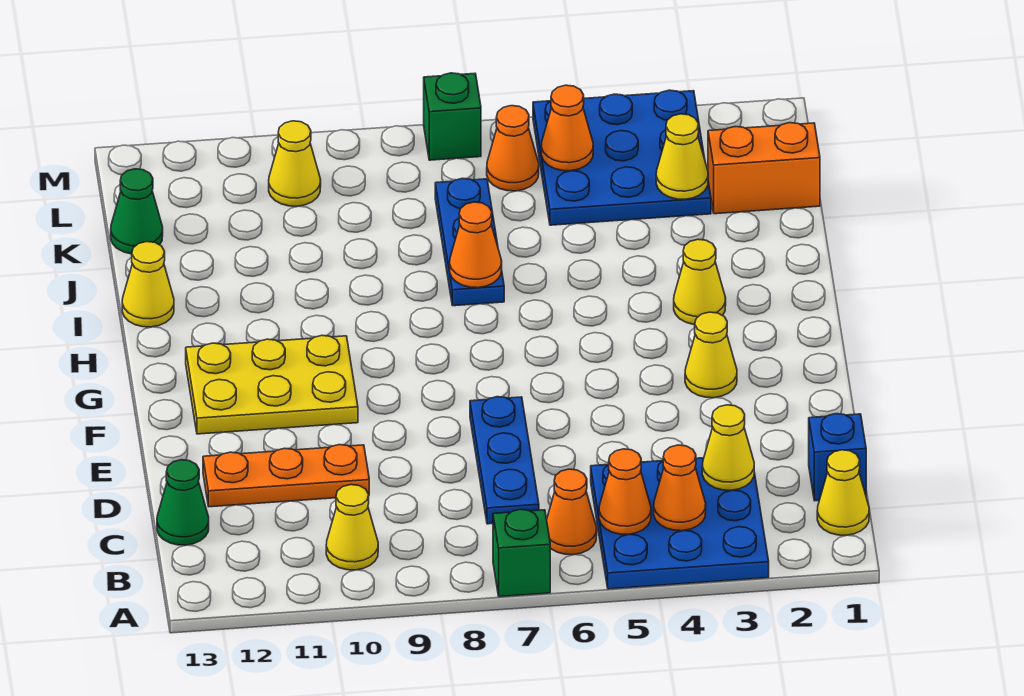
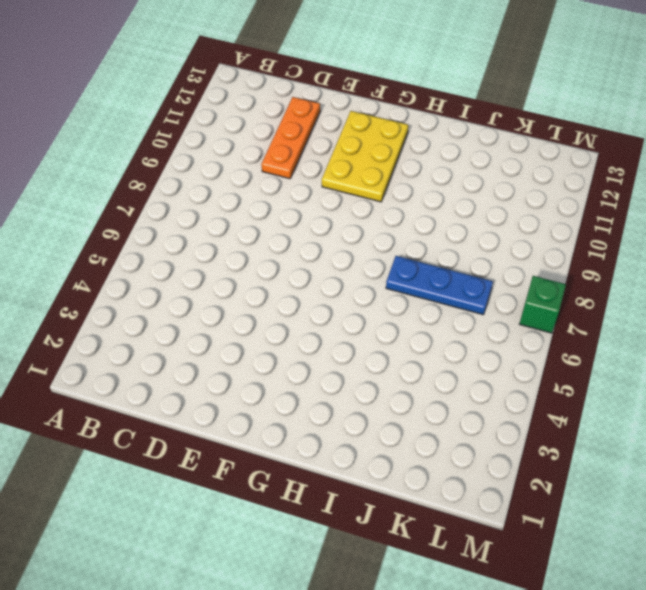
none -> blue plate A3:C5 level 1
none -> green brick A7 level 1
none -> yellow cone B1 level 1

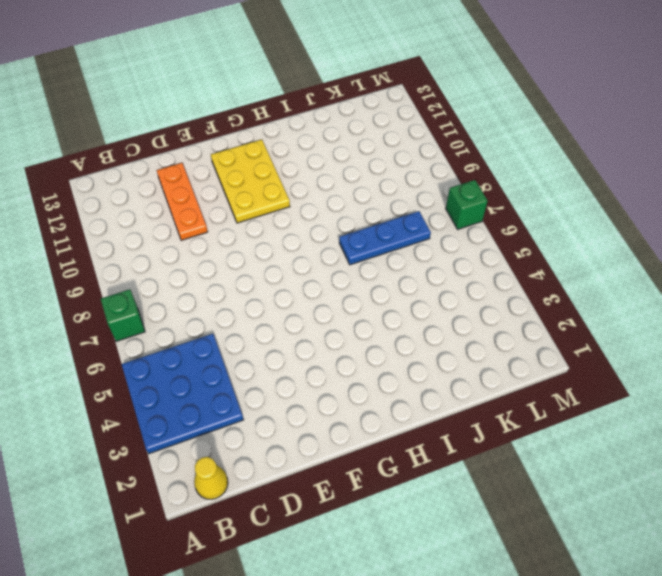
none -> orange cone B6 level 1
none -> yellow cone B10 level 1
none -> blue brick C1 level 1

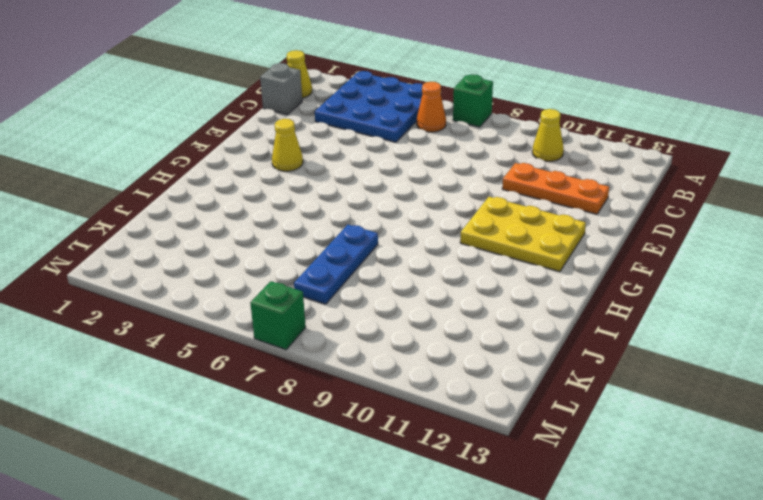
grey brick C1 level 1 -> blue brick C1 level 1
none -> blue plate C7:E7 level 1
none -> green cone C13 level 1
none -> yellow cone H3 level 1

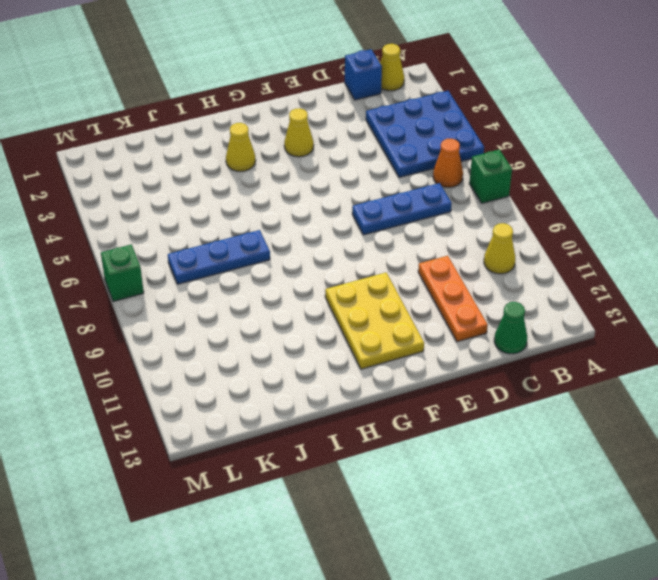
none -> yellow cone I13 level 1
none -> orange brick K1:K2 level 1
none -> blue plate K3:M5 level 1

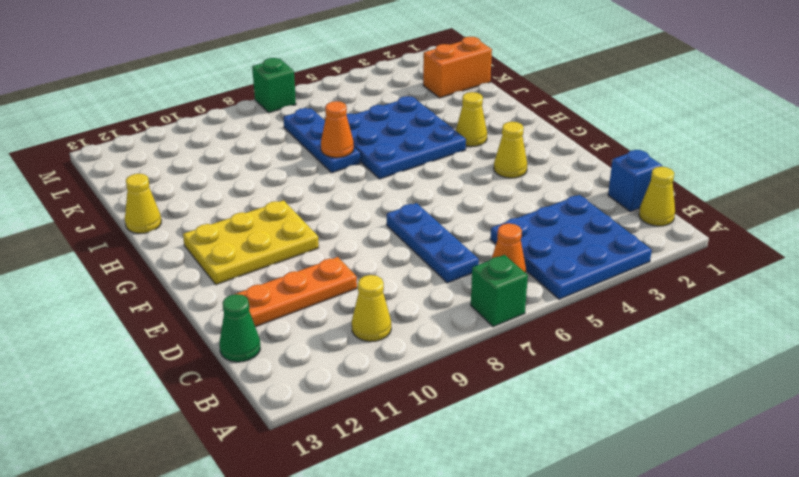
blue plate H4:J6 level 1 -> blue plate K3:M5 level 1
none -> green cone K13 level 1
none -> orange cone L6 level 1
none -> yellow cone L10 level 1

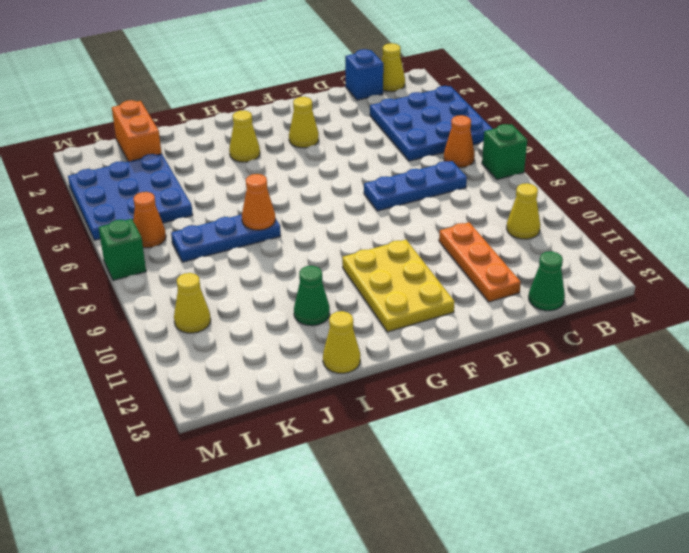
green cone I11 level 1 -> green cone K13 level 1
none -> orange cone B4 level 2
none -> orange cone B5 level 2
none -> yellow cone C3 level 2

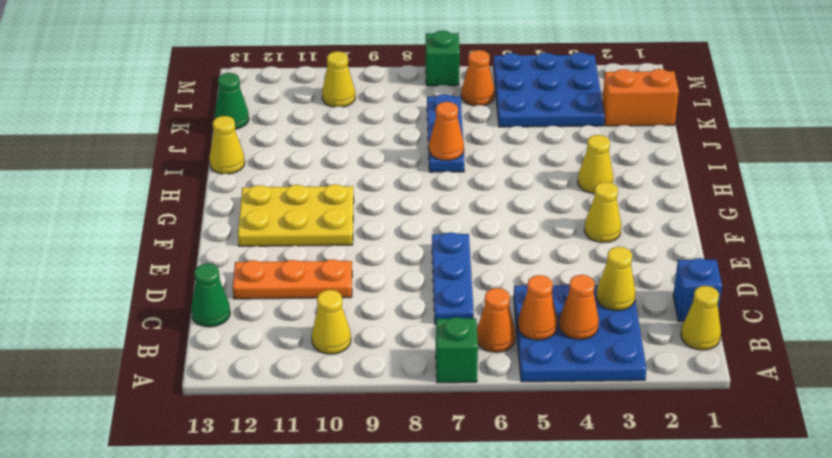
none -> yellow cone K3 level 2
none -> orange cone L5 level 2

